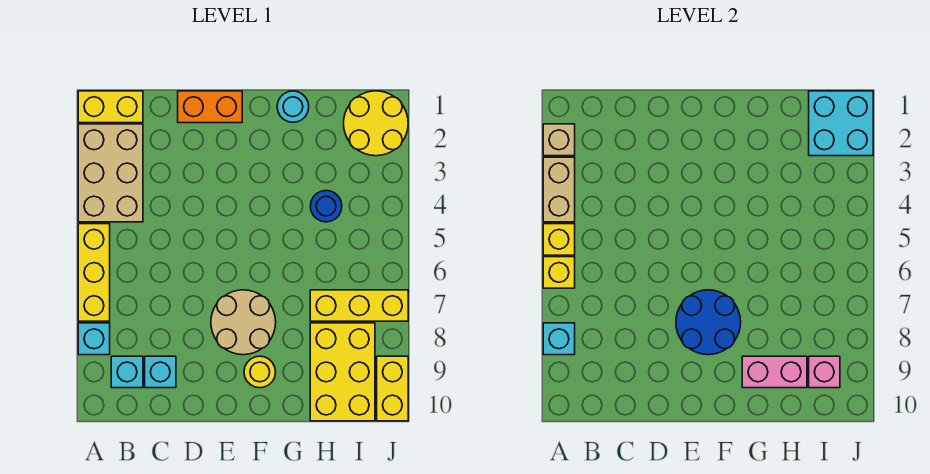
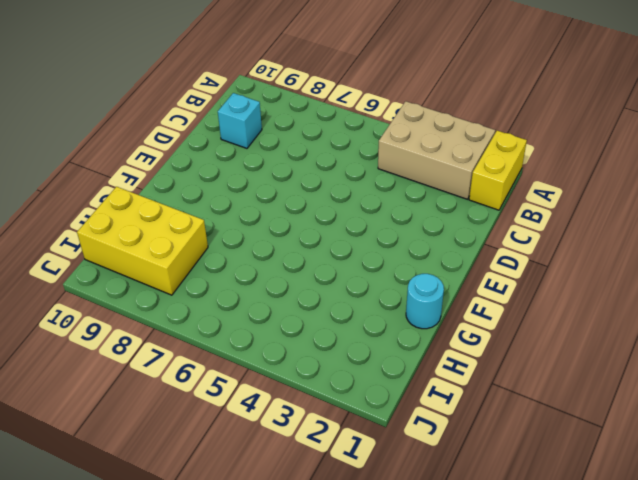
none -> yellow brick A5:A7 level 1
none -> cyan brick A8 level 1
none -> cyan brick B9 level 1

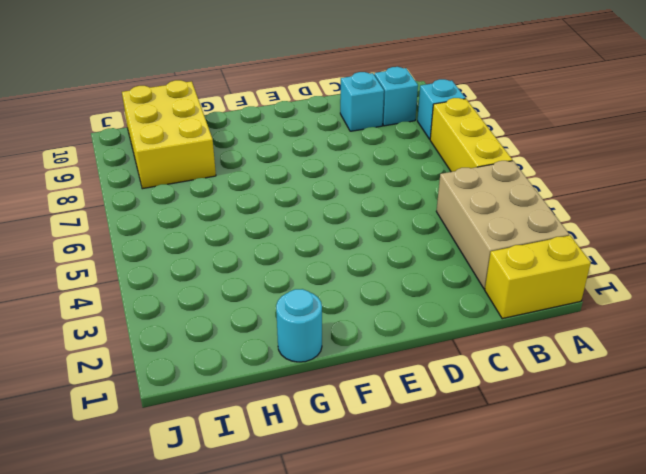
none -> orange brick D1:E1 level 1
none -> tan round brick E7:F8 level 1
none -> yellow round brick F9 level 1

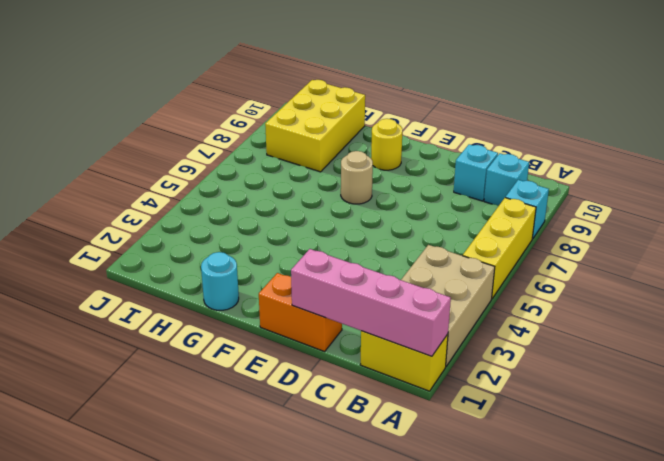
pink brick A1:D1 level 2 -> none
tan round brick F7 level 1 -> tan round brick E7:F8 level 1
none -> blue round brick H4 level 1
none -> yellow brick H7:J7 level 1
none -> yellow round brick I1:J2 level 1

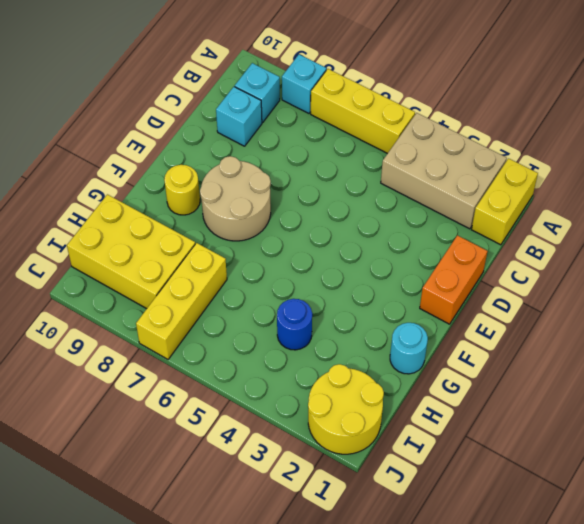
none -> yellow brick J9:J10 level 1
none -> tan brick A2 level 2
none -> tan brick A3:A4 level 2

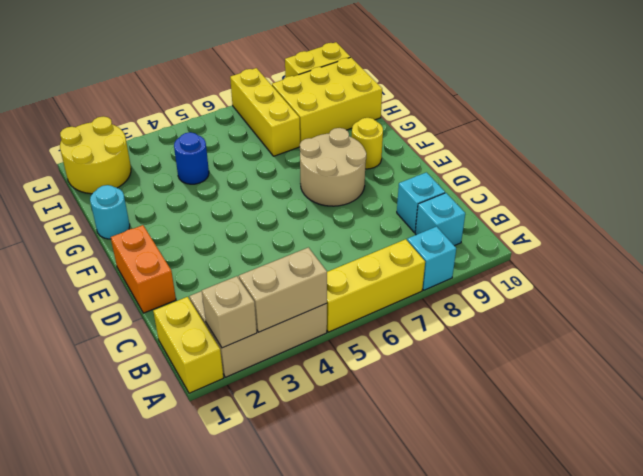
none -> yellow brick A5 level 2
none -> yellow brick A6 level 2
none -> cyan brick A8 level 2

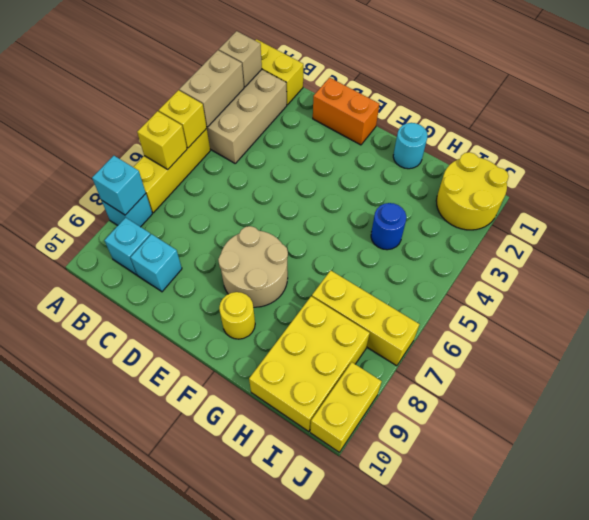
none -> blue round brick E7:F8 level 2
none -> pink brick G9:H9 level 2
none -> cyan brick I1:J2 level 2

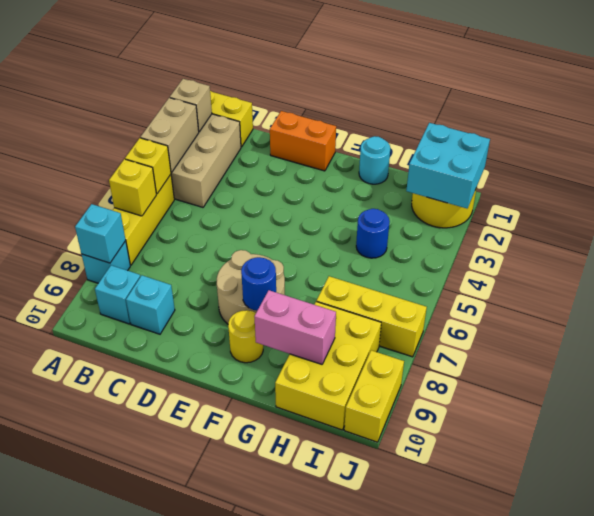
blue round brick F8 level 2 -> blue round brick E7:F8 level 2
none -> pink brick I9 level 2

